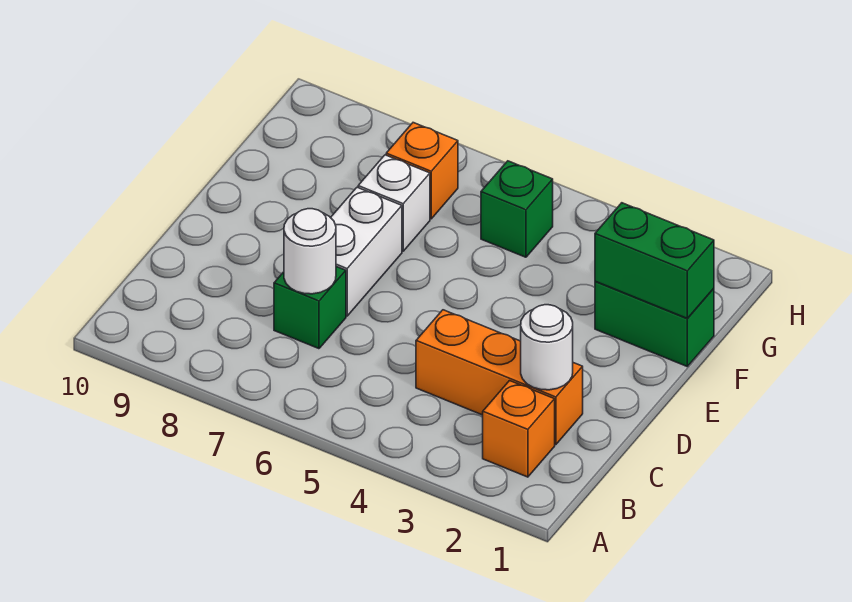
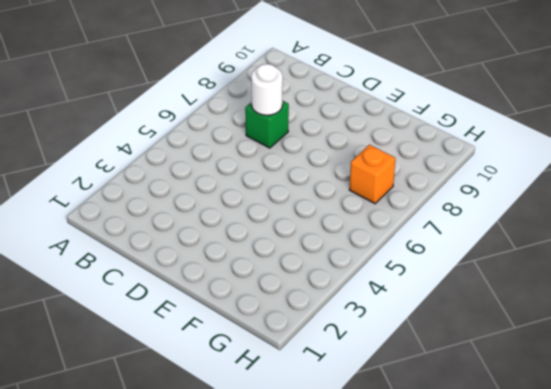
none -> orange brick B2 level 1
none -> orange brick C2:C4 level 1

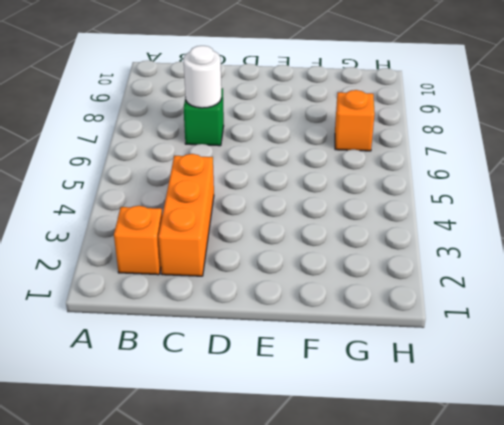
none -> white brick D7:E7 level 1
none -> green brick F1:F2 level 1

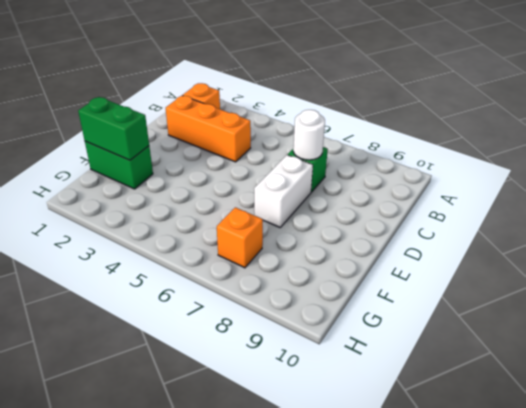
none -> white brick F7 level 1
none -> green brick G5 level 1

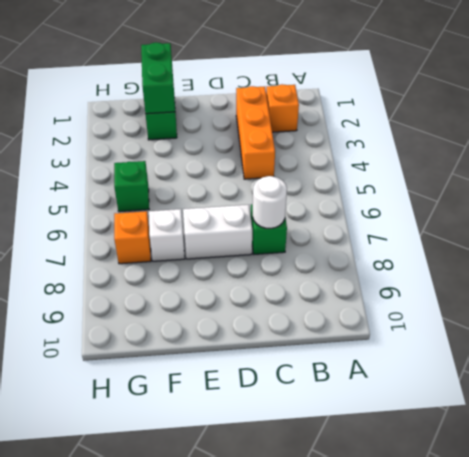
none -> white round brick C2 level 2

